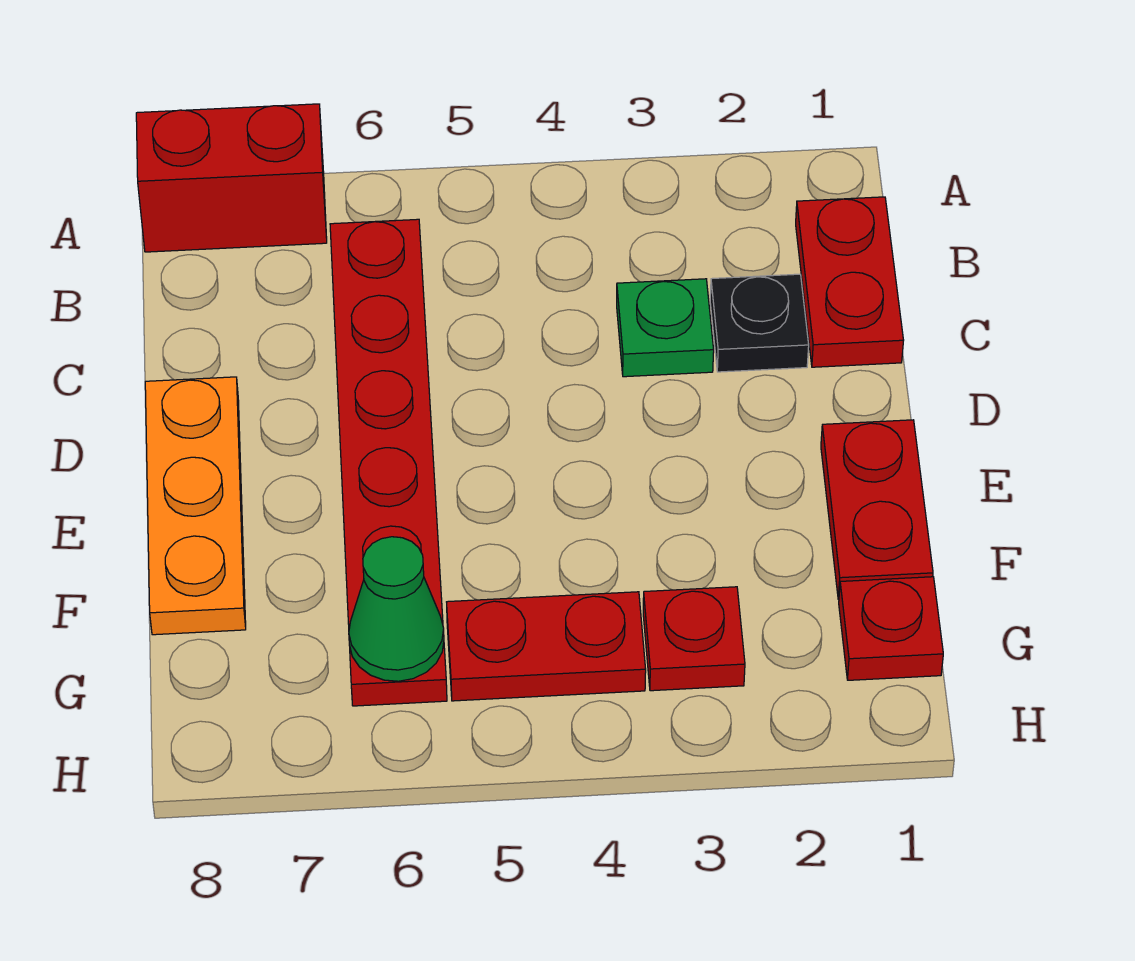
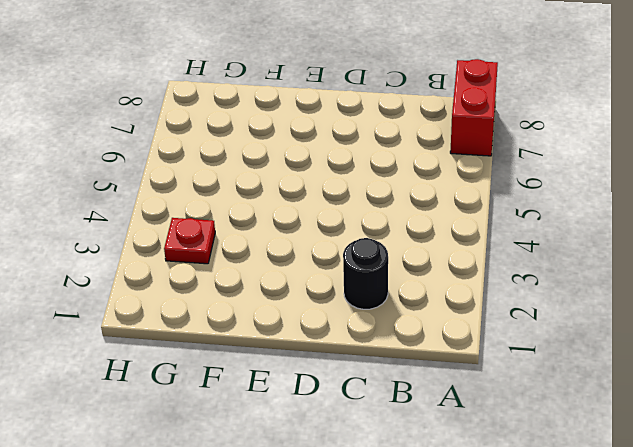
black round brick C2 level 1 -> black plate C2 level 1
none -> red plate B1:C1 level 1
none -> red plate B6:G6 level 1

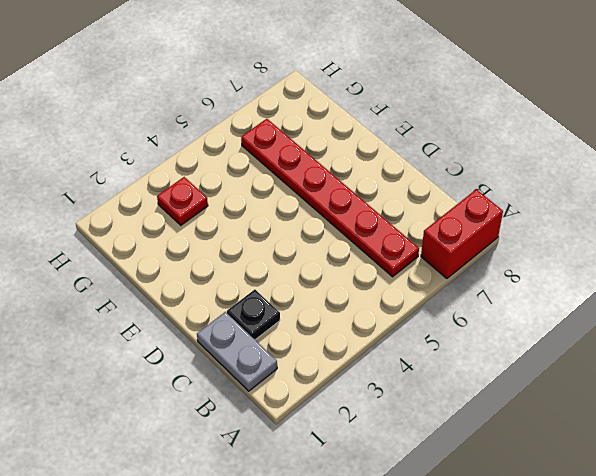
grey plate B1:C1 level 1 -> red plate B1:C1 level 1
none -> green plate C3 level 1
none -> orange plate D8:F8 level 1

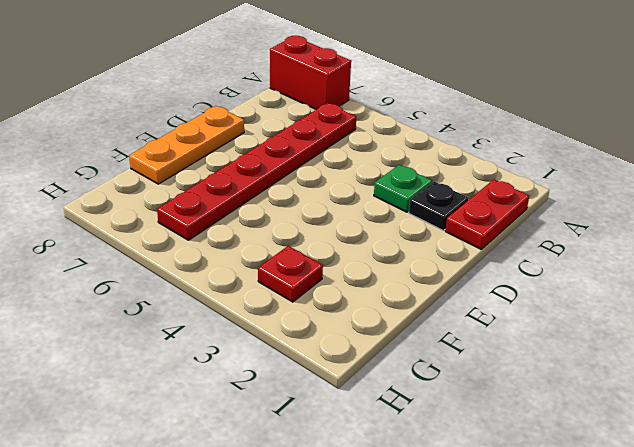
none -> red plate E1:F1 level 1
none -> red plate G1 level 1

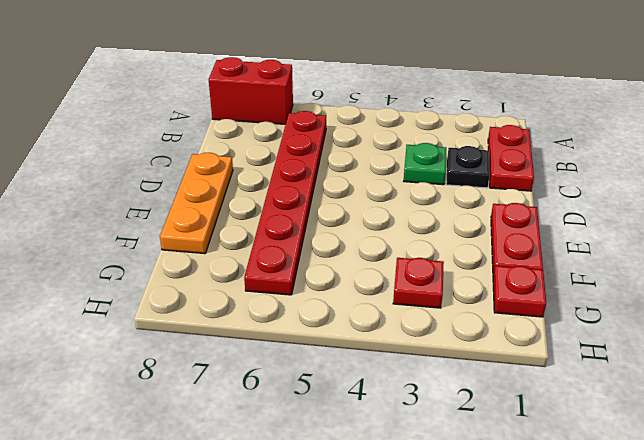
none -> red plate G4:G5 level 1
none -> green cone G6 level 2

